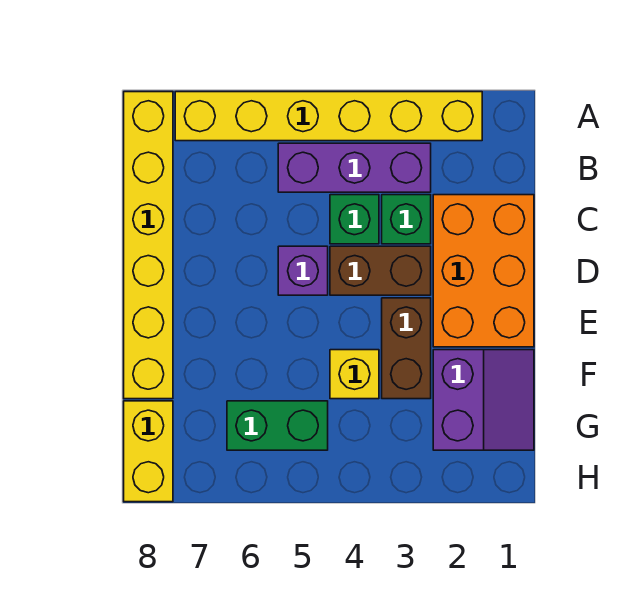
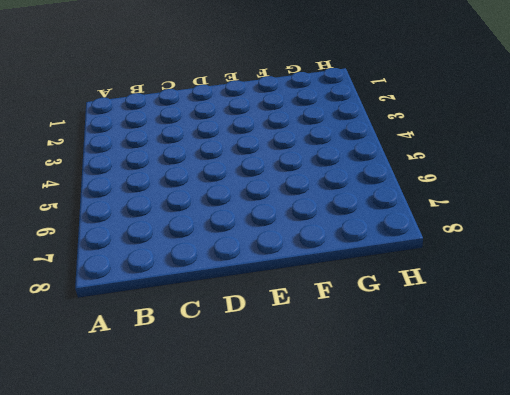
none -> yellow brick A2:A7 level 1
none -> yellow brick A8:F8 level 1
none -> purple brick B3:B5 level 1

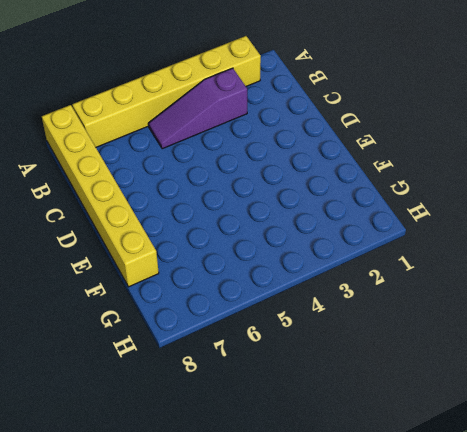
purple slope B3:B5 level 1 top 3 -> purple brick B3:B5 level 1
none -> orange brick C1:E2 level 1
none -> green brick C3 level 1
none -> green brick C4 level 1

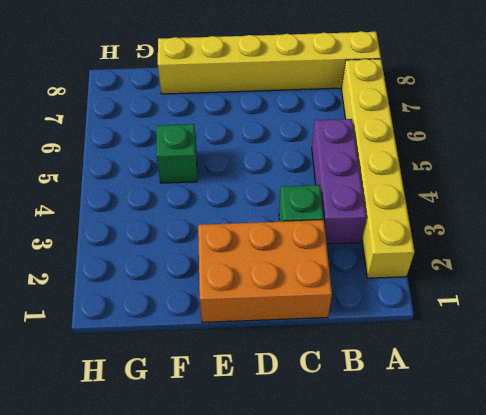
green brick F5 level 1 -> green brick C4 level 1
none -> brown brick D3:D4 level 1
none -> purple brick D5 level 1
none -> brown brick E3:F3 level 1

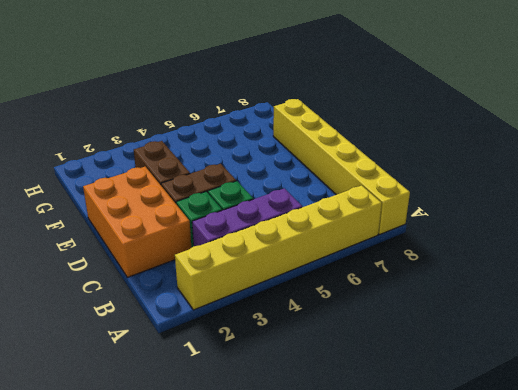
none -> purple brick D5 level 1
none -> purple slope F1:G2 level 1 top 2
none -> yellow brick F4 level 1

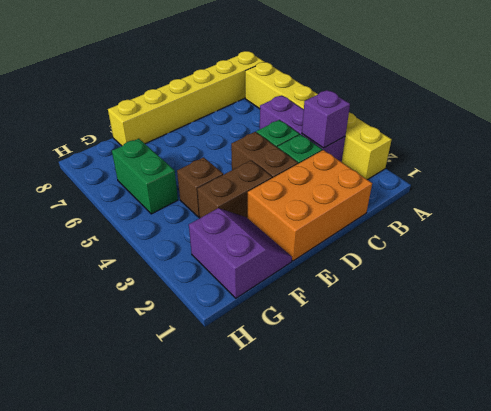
purple brick B3 level 2 -> purple brick D5 level 1
purple slope F1:G2 level 1 top G -> purple slope F1:G2 level 1 top 2
brown brick F4 level 1 -> yellow brick F4 level 1
none -> yellow brick G8:H8 level 1

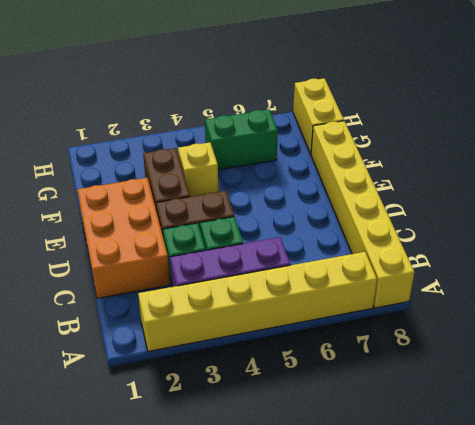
none -> purple brick D5 level 1
none -> purple slope F1:G2 level 1 top 2

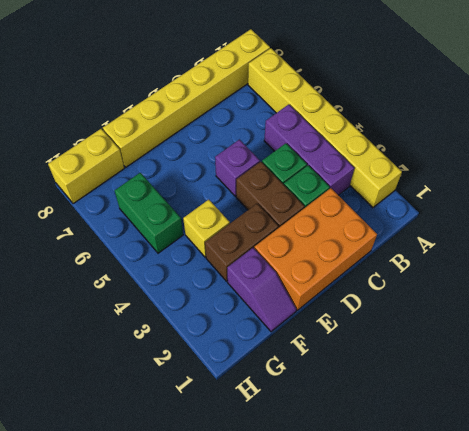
purple slope F1:F2 level 1 top 2 -> purple slope F1:G2 level 1 top 2

